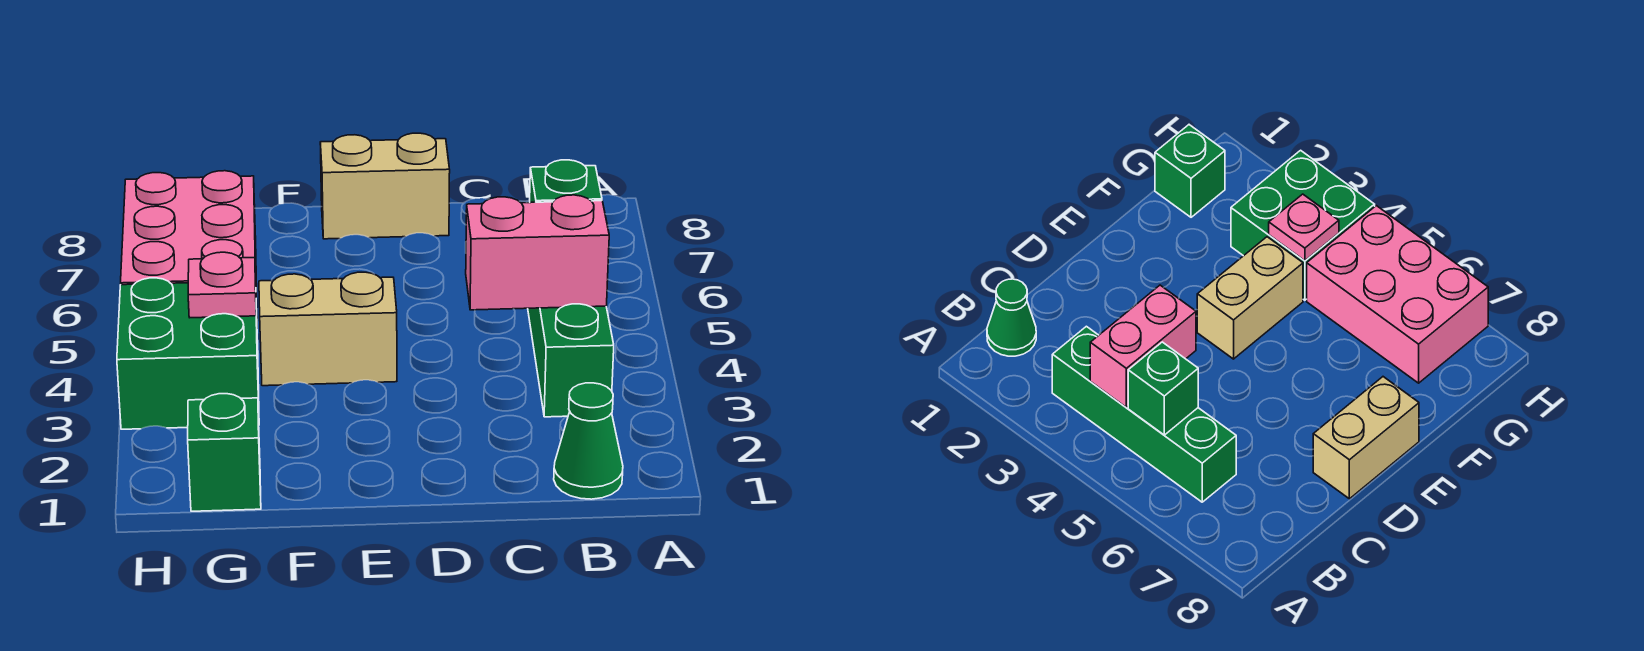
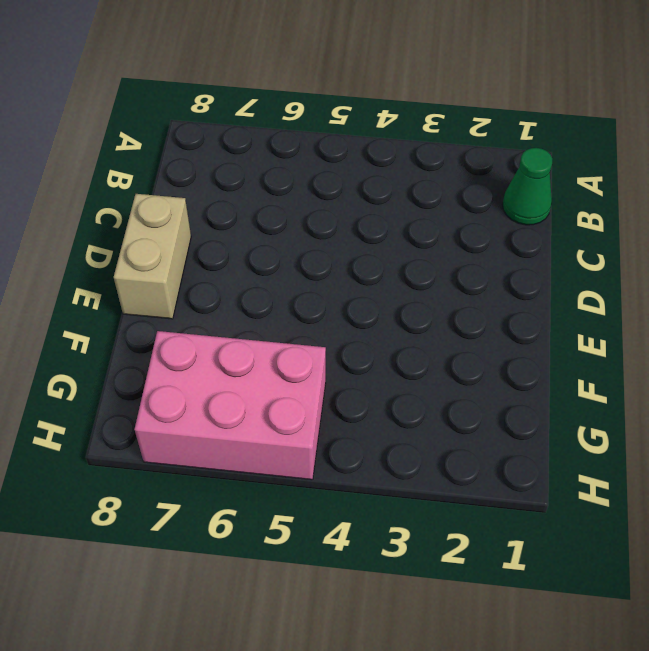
none -> green brick B3:B6 level 1
none -> tan brick E4:F4 level 1

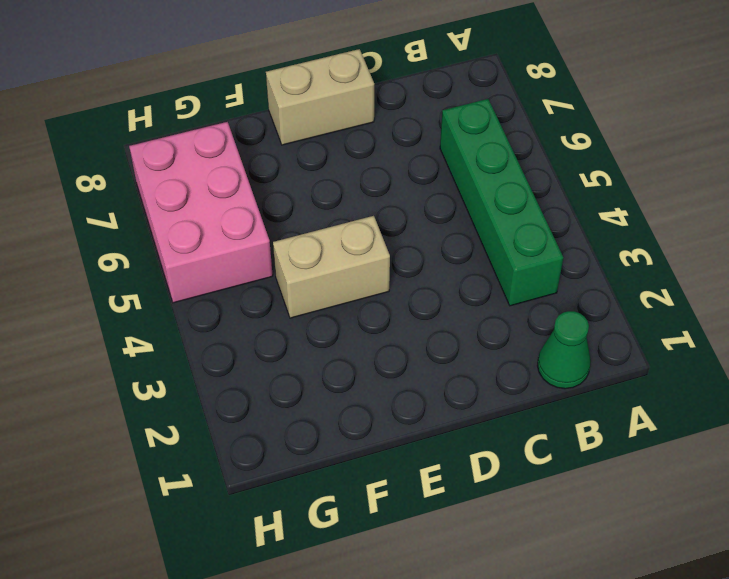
none -> green brick G1 level 1
none -> green brick G3:H4 level 1

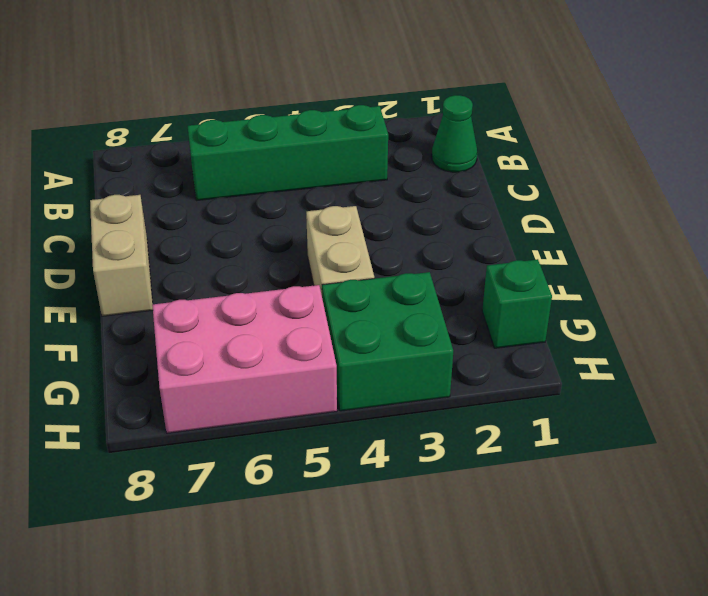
none -> pink brick B4:C4 level 2
none -> green brick B5 level 2

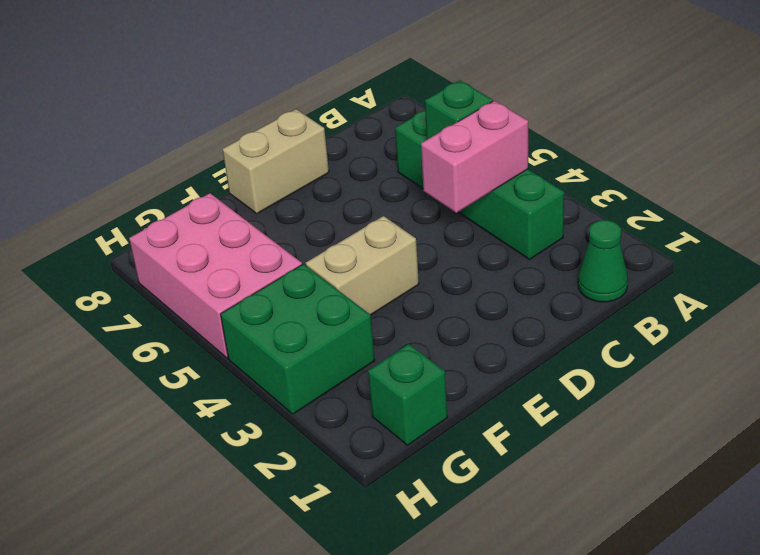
none -> pink plate G4 level 2

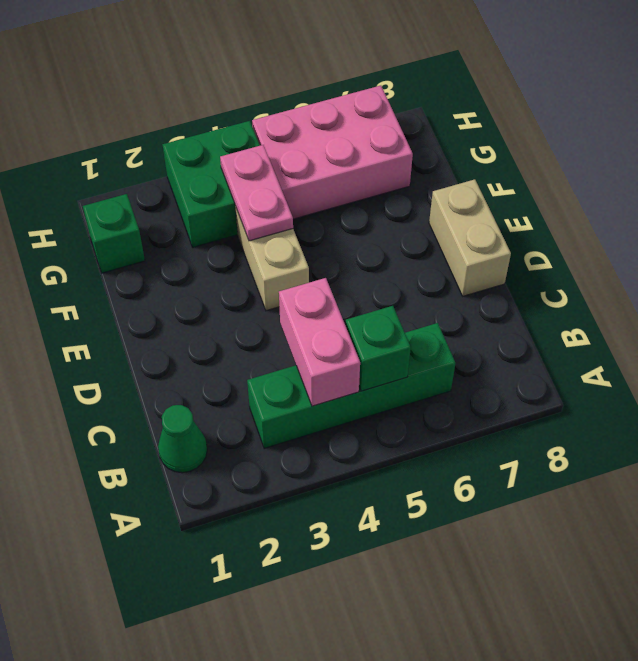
pink plate F4:G4 level 2 -> pink plate G4 level 2

